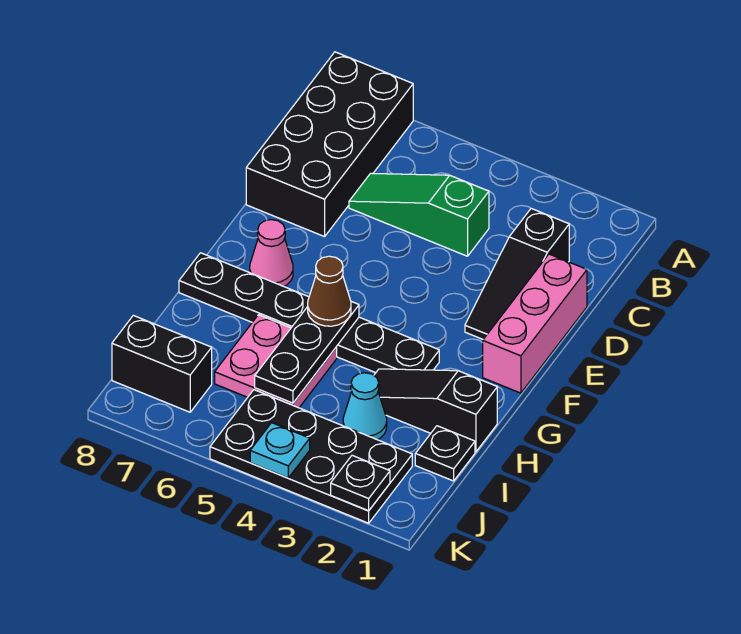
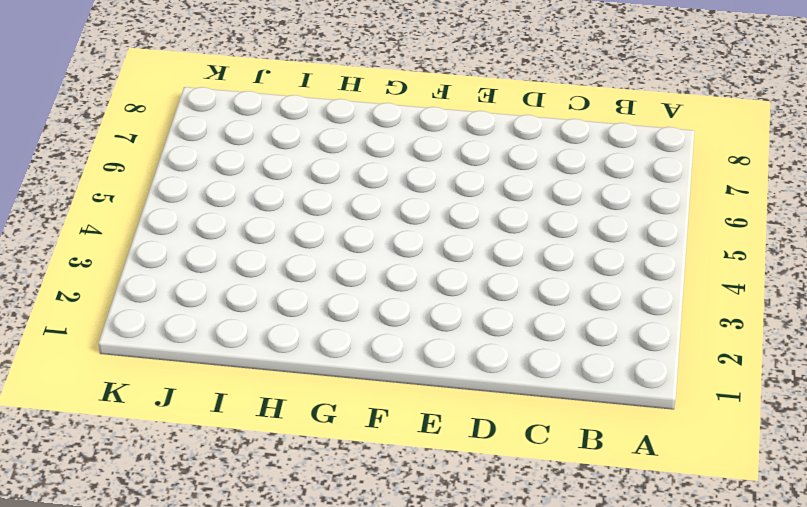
none -> black brick A7:D8 level 1
none -> black slope C2:E2 level 1 top C
none -> green slope C4:C6 level 1 top 4

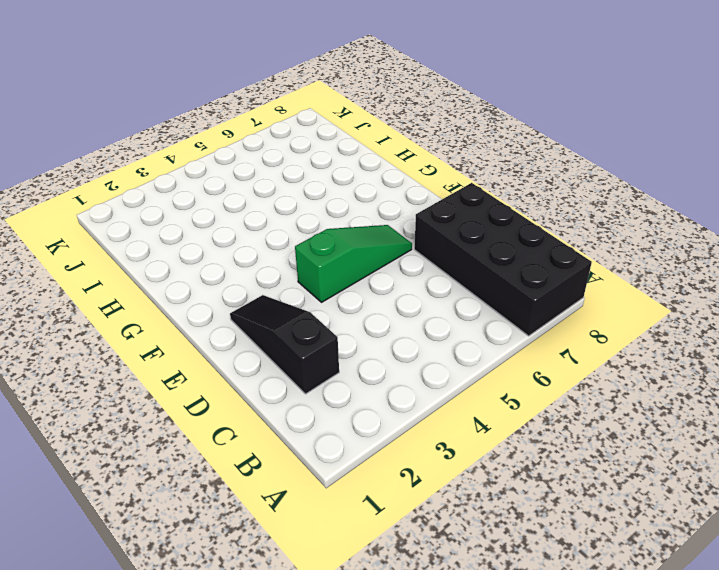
green slope E4:E6 level 1 top 4 -> green slope C4:C6 level 1 top 4
none -> pink brick D1:F1 level 1
none -> pink cone F7 level 1
none -> black plate G3:G8 level 1

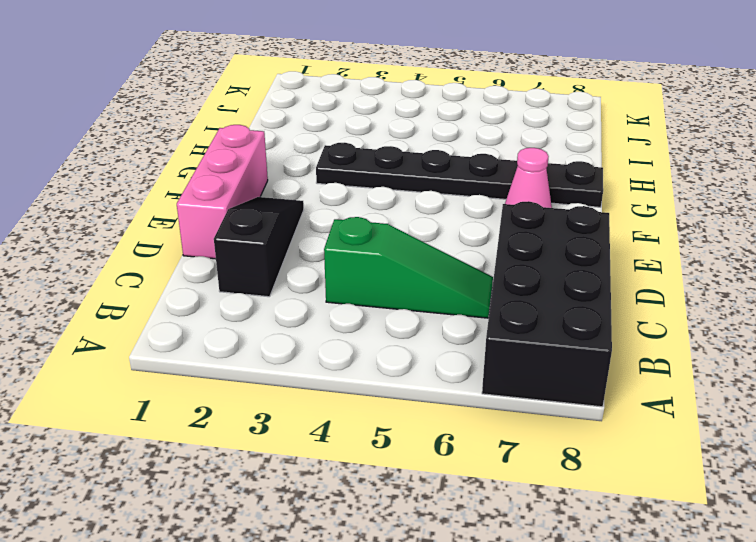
none -> black slope H1:H3 level 1 top 1
none -> pink plate H5:I6 level 1
none -> black plate I1 level 1

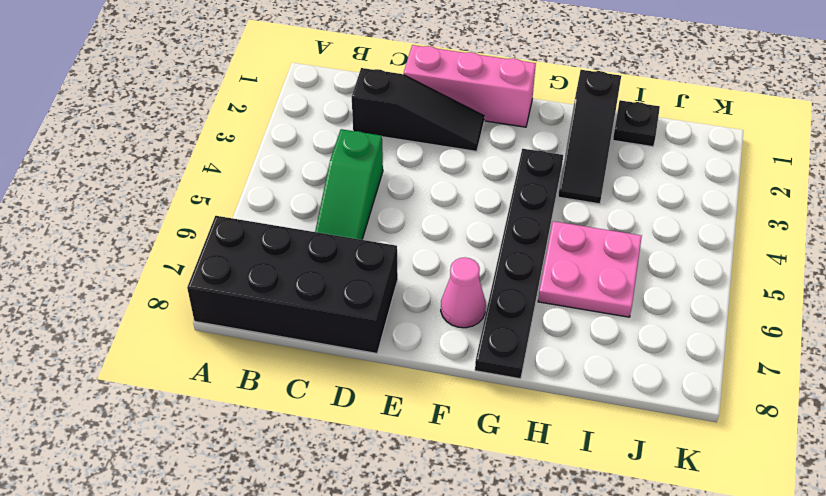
none -> cyan cone I3 level 1
none -> black plate J2:K5 level 1
none -> black brick J7:J8 level 1

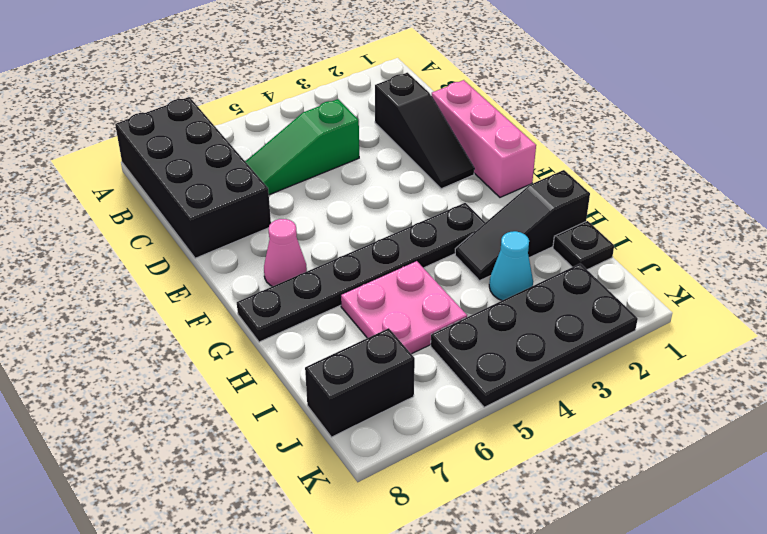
none -> black plate G5:I5 level 2
none -> black plate K2 level 2
none -> cyan plate K4 level 2

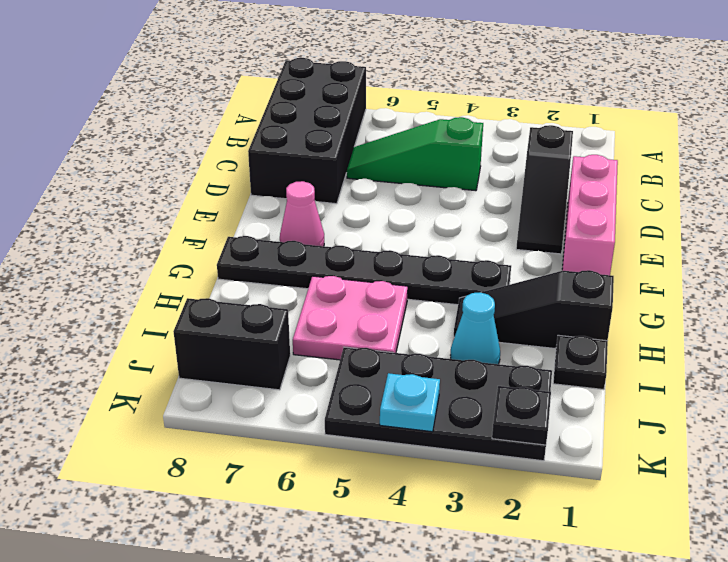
none -> black plate G5:I5 level 2
none -> brown cone G5 level 3

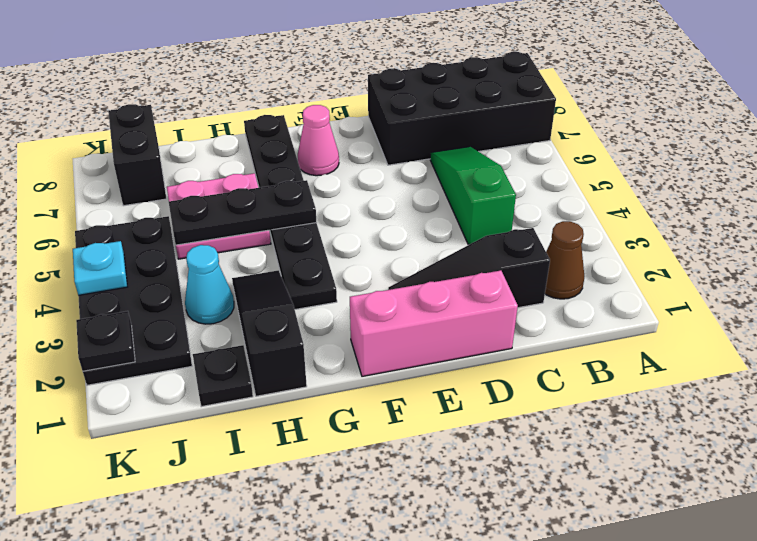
brown cone B2 level 1 -> brown cone G5 level 3

